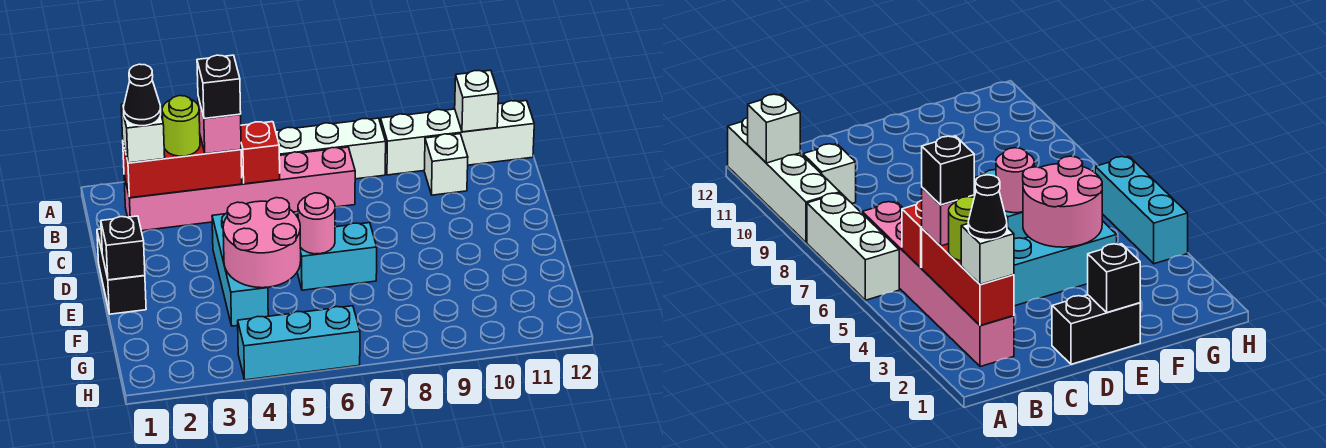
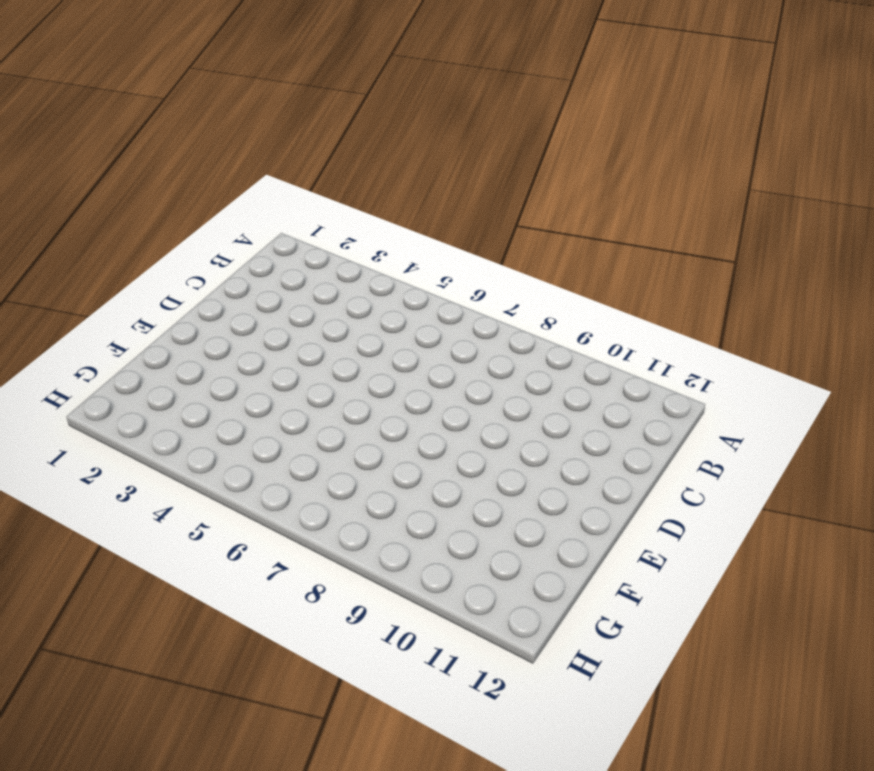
none -> white brick A6:A8 level 1
none -> white brick A9:A12 level 1
none -> pink brick B2:B7 level 1

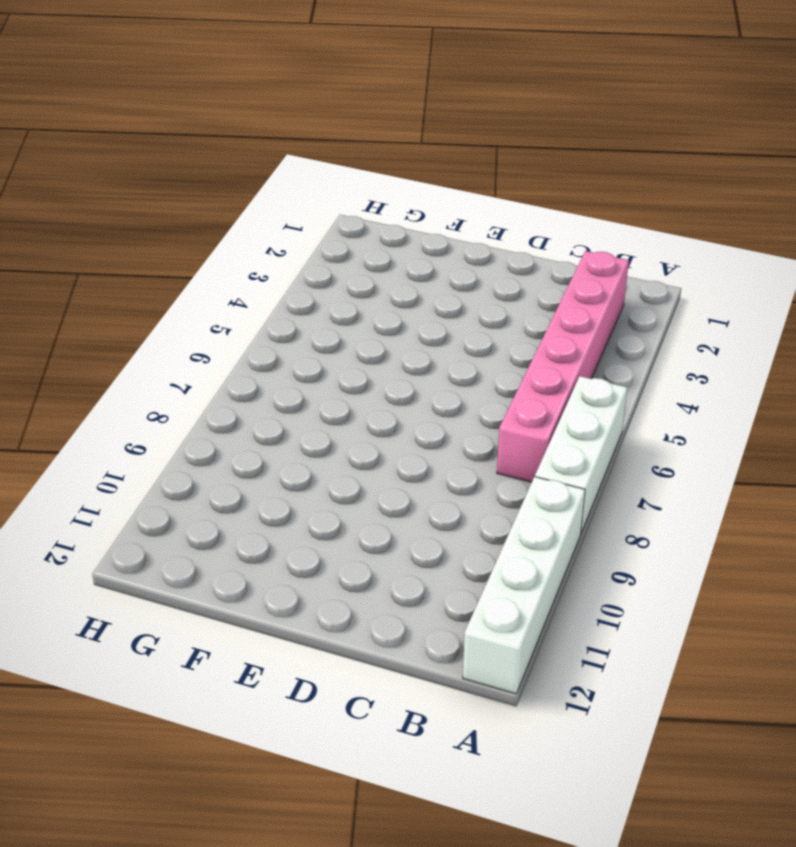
none -> white brick B10 level 1
none -> black brick D1:E1 level 1
none -> cyan brick D4:F4 level 1

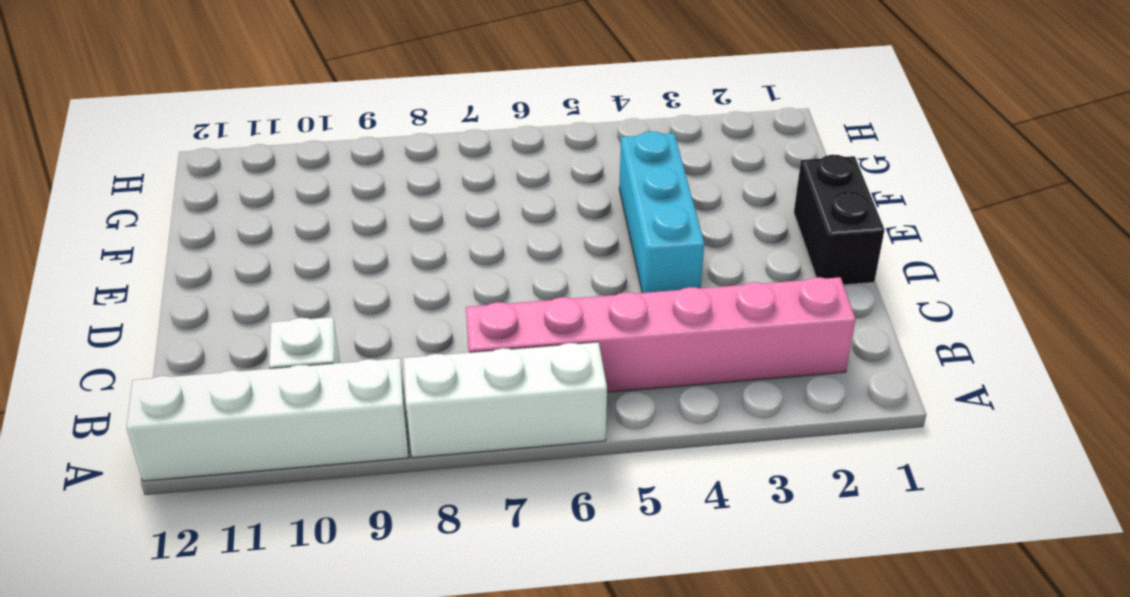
none -> cyan brick E6:E7 level 1
none -> cyan brick H4:H6 level 1
none -> white brick A11 level 2

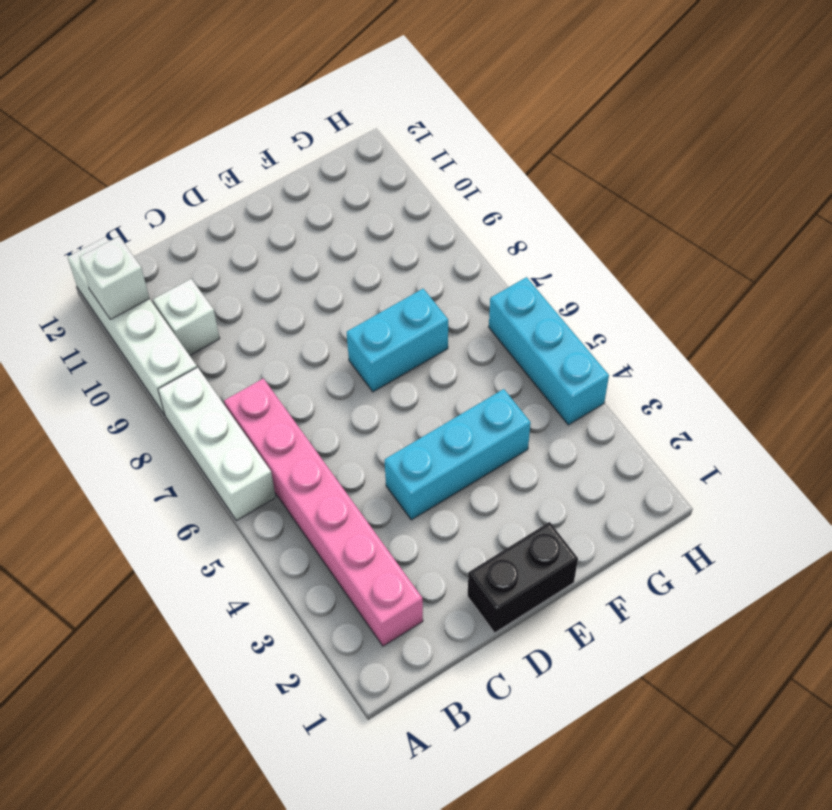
cyan brick E7:F7 level 1 -> cyan brick E6:E7 level 1
none -> red brick B2:B4 level 2
none -> red brick B5 level 2
none -> black brick E1 level 2

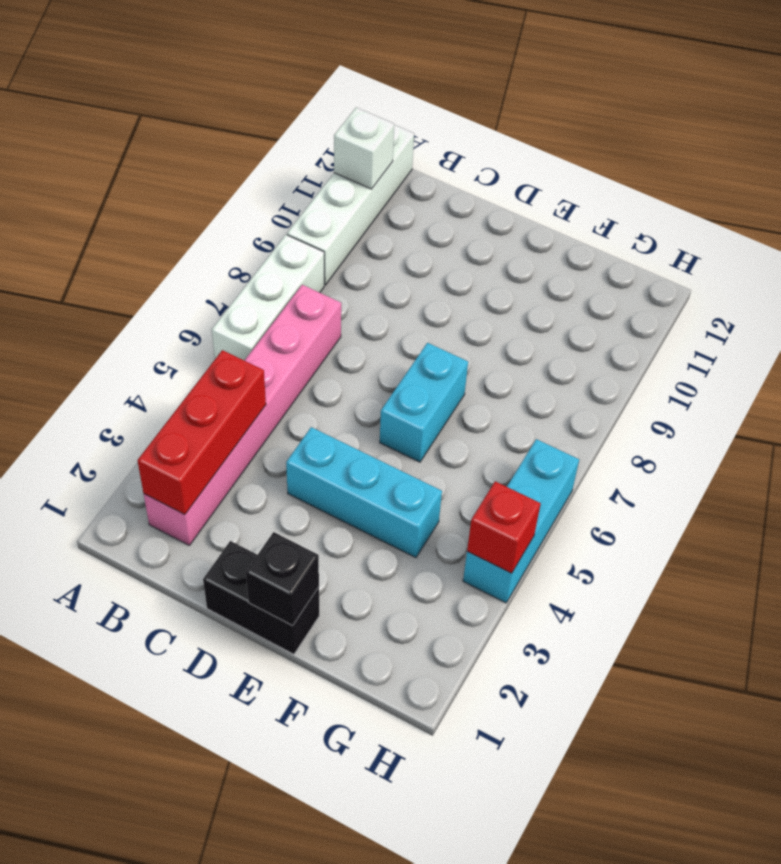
red brick H4 level 2 -> red brick B5 level 2
none -> white brick B10 level 1
none -> pink round brick E4:F5 level 2
none -> pink round brick E6 level 2

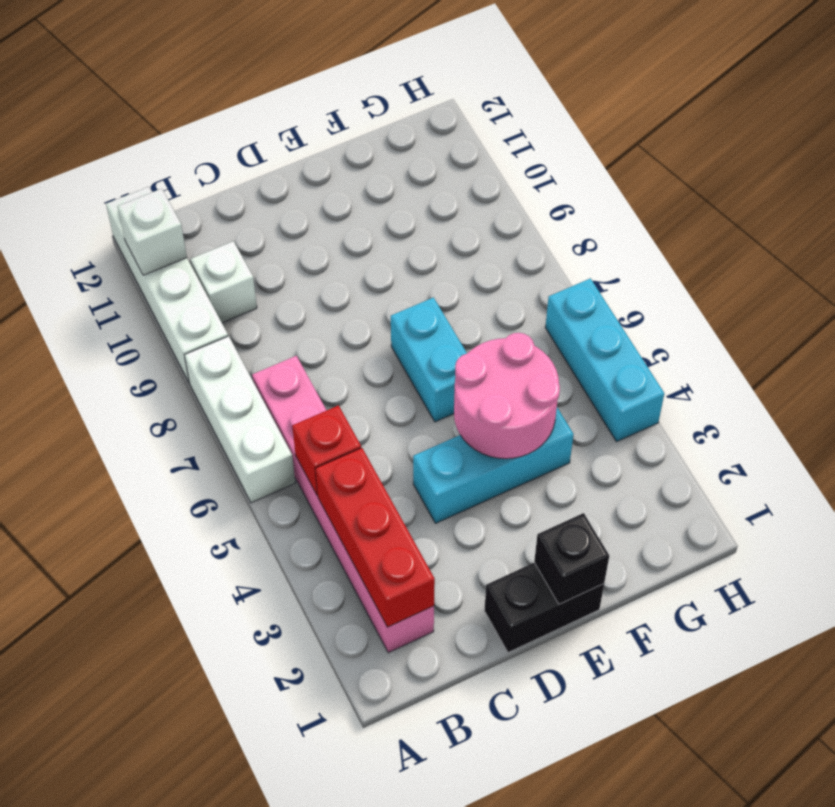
none -> pink round brick E6 level 2
none -> white brick B2 level 3
none -> lime round brick B3 level 3

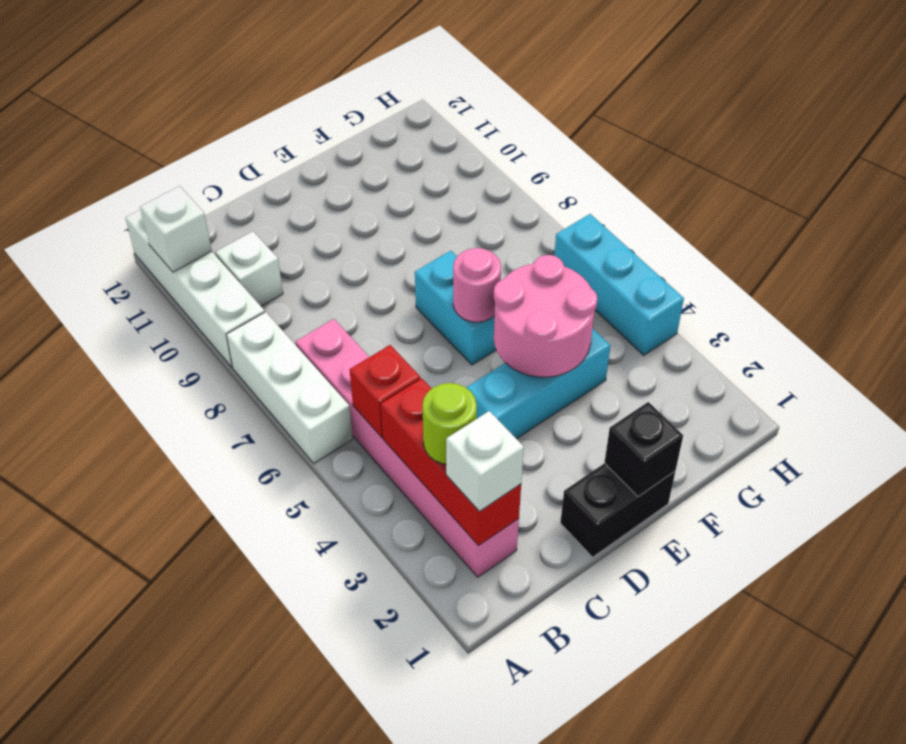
none -> pink brick B4 level 3
none -> black cone B2 level 4
none -> black brick B4 level 4

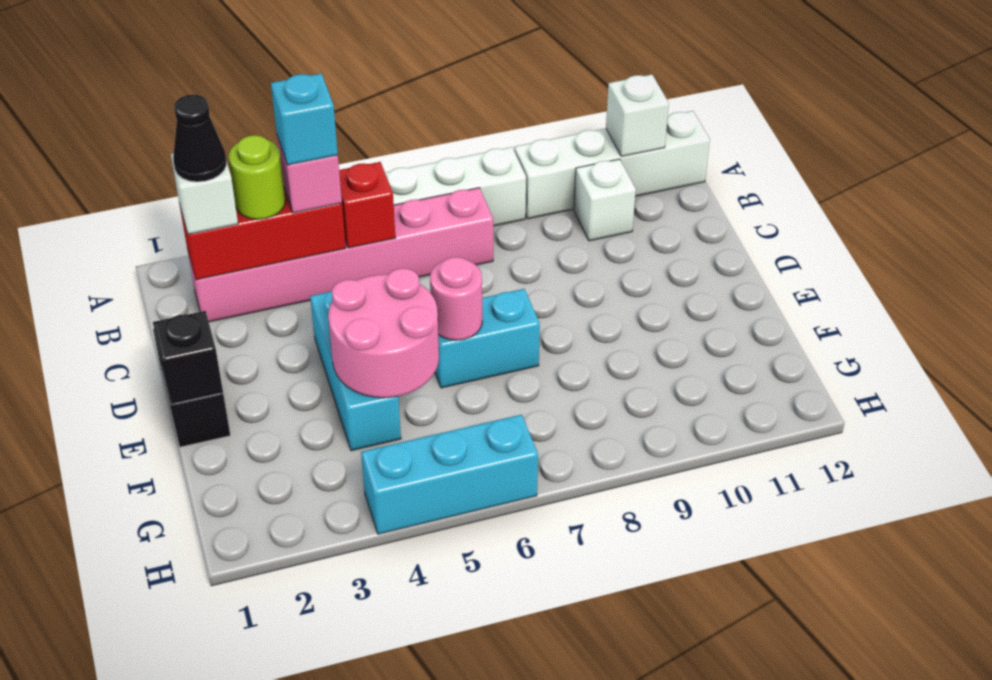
cyan brick B4 level 4 -> black brick B4 level 4

